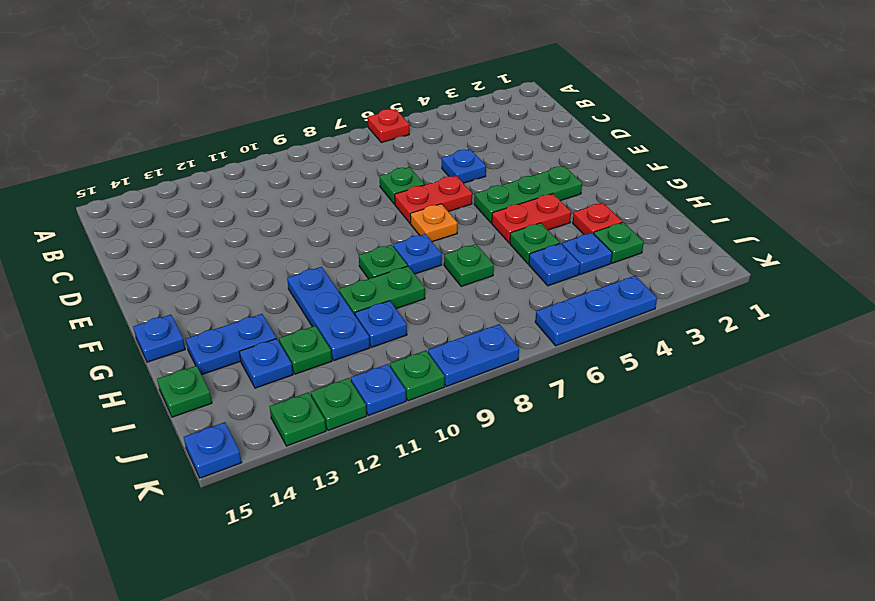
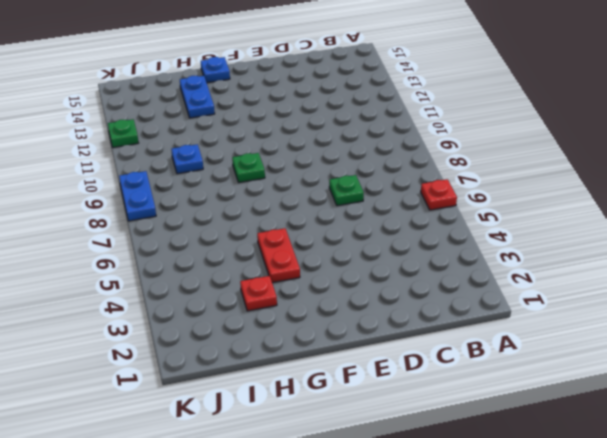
none -> blue plate D5 level 1
none -> red plate E6:E7 level 1
none -> green plate F3:F5 level 1
none -> orange plate F7 level 1

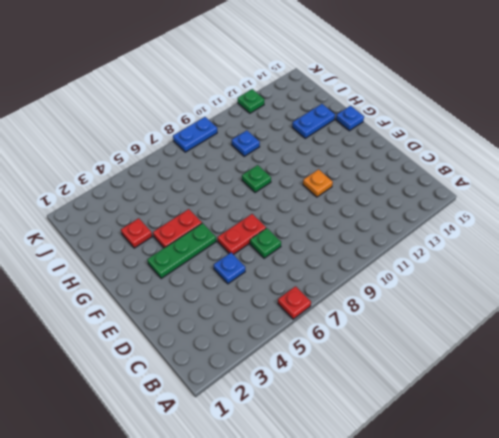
orange plate E11 level 1 -> orange plate F7 level 1
none -> blue plate G8 level 1
none -> blue plate G11:I11 level 1
none -> green plate H5 level 1
none -> green plate H7 level 1

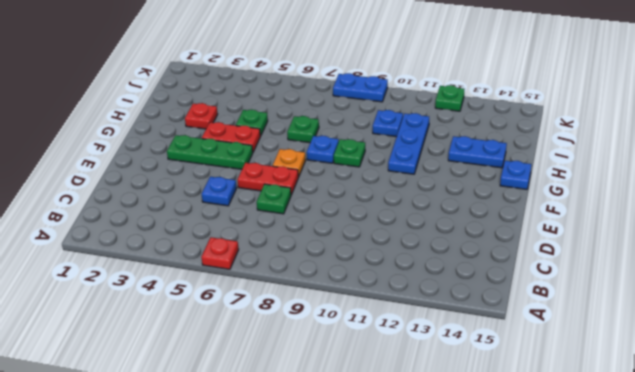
none -> green plate H9:H10 level 1
none -> green plate I3 level 1
none -> blue plate I4 level 1
none -> blue plate I5 level 1

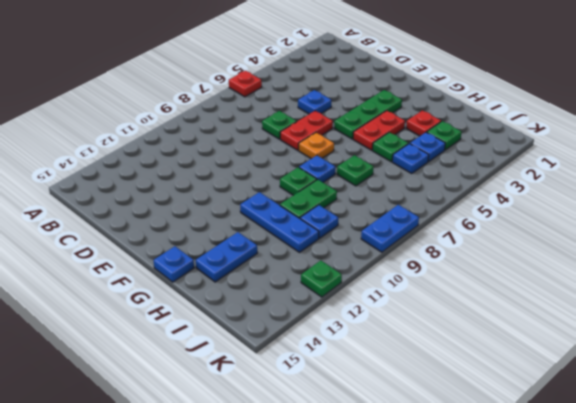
none -> green plate I12 level 1
none -> blue plate I13 level 1
none -> green plate I15 level 1
none -> blue plate K4:K6 level 1

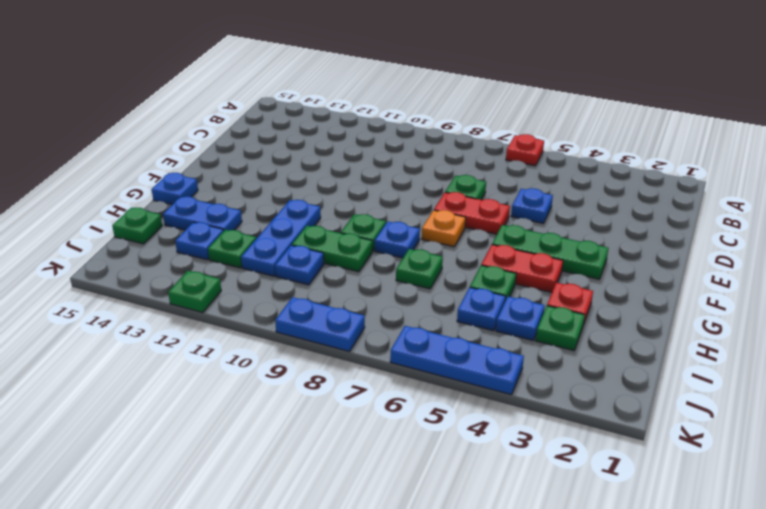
none -> green plate K10 level 1
none -> blue plate K11 level 1
none -> green plate K13 level 1
none -> blue plate K15 level 1

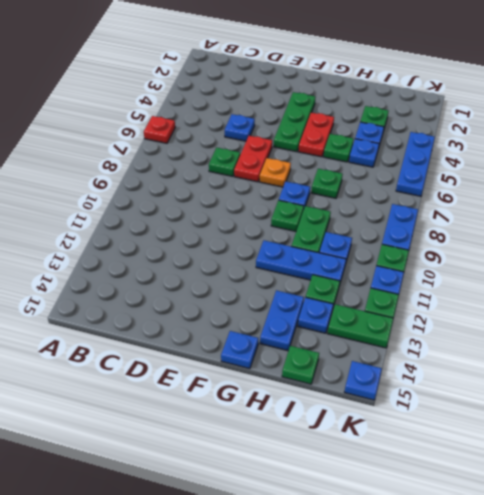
green plate J13:K13 level 1 -> green plate K13 level 1
none -> red plate H3 level 1

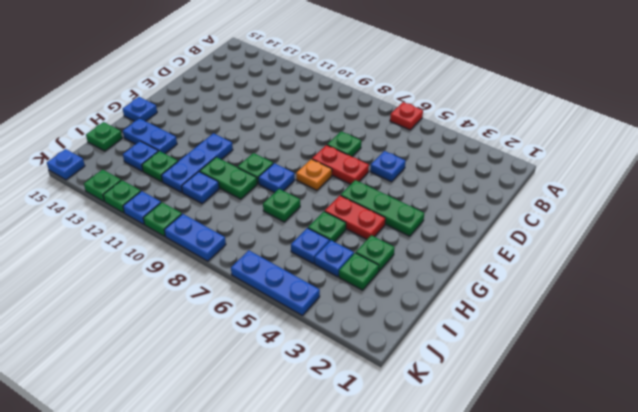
green plate H3 level 1 -> red plate H3 level 1

